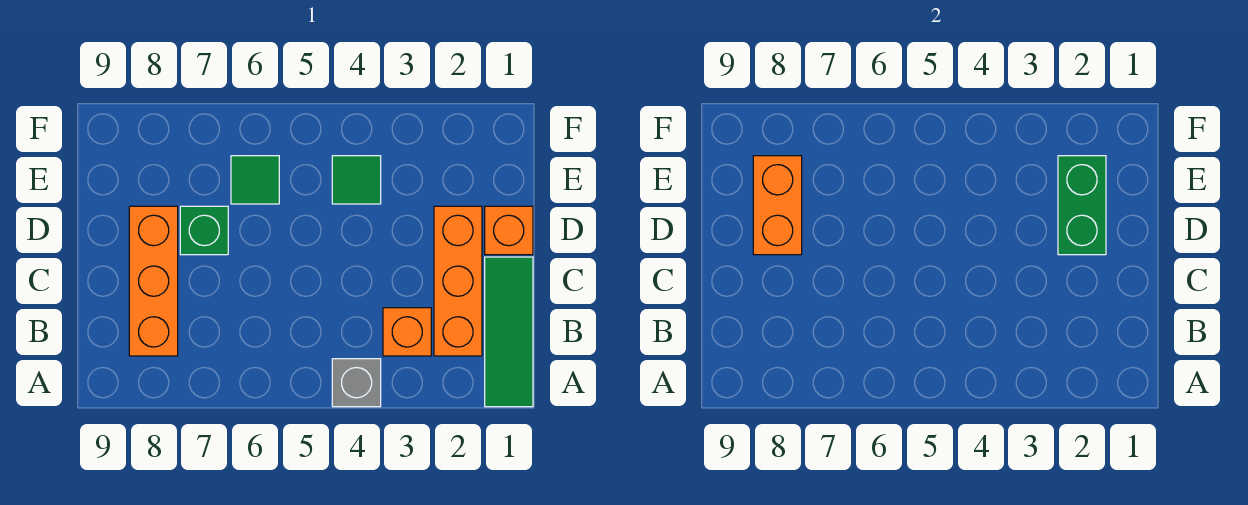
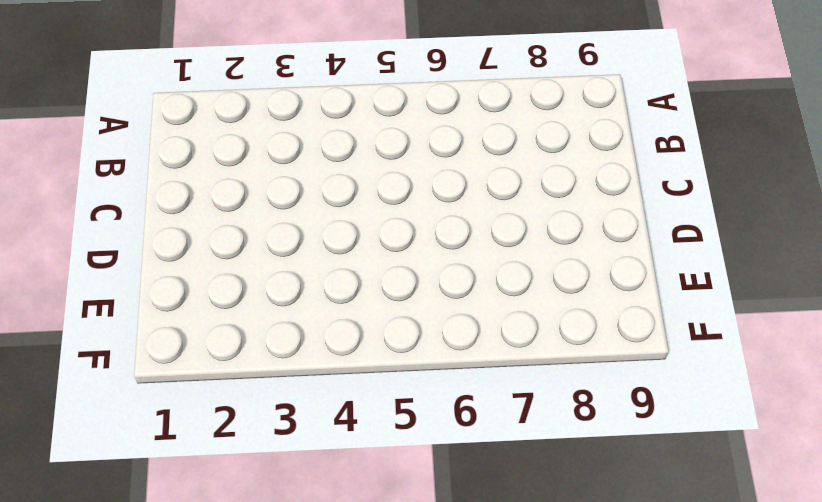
none -> green tile A1:C1 level 1
none -> grey brick A4 level 1

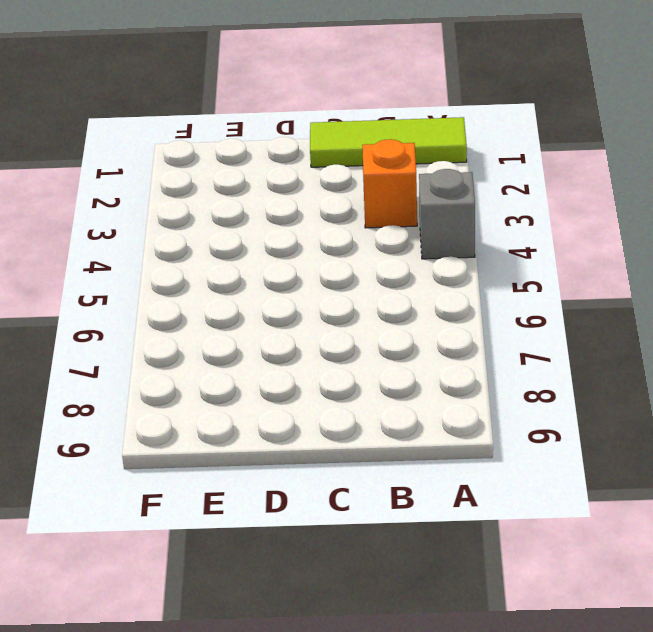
lime tile A1:C1 level 1 -> green tile A1:C1 level 1
none -> orange brick B2:D2 level 1
none -> orange brick B8:D8 level 1

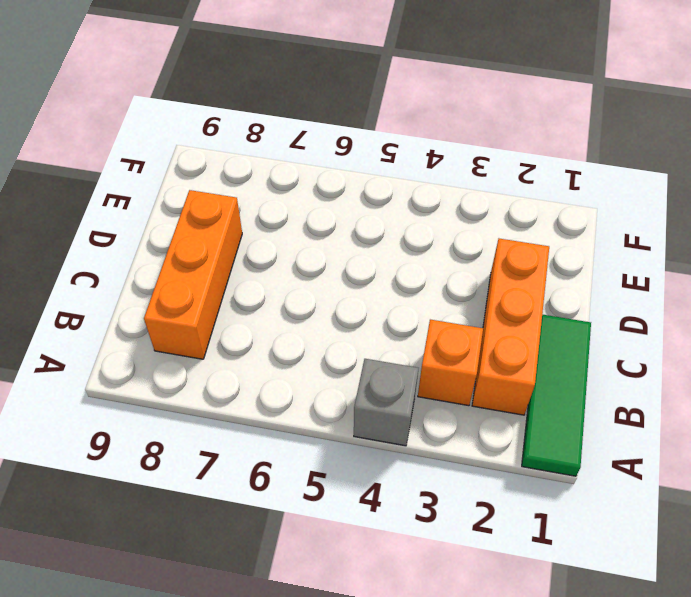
none -> orange brick D1 level 1
none -> green brick D7 level 1

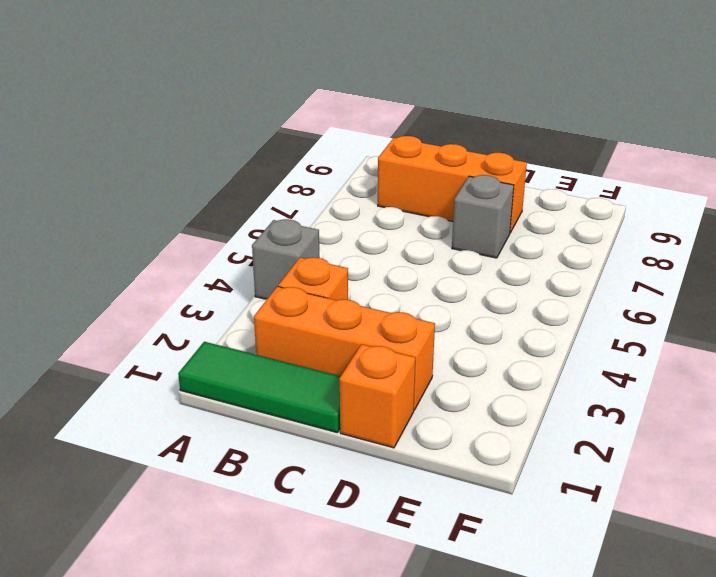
grey brick D7 level 1 -> green brick D7 level 1
none -> green tile E4 level 1
none -> green tile E6 level 1

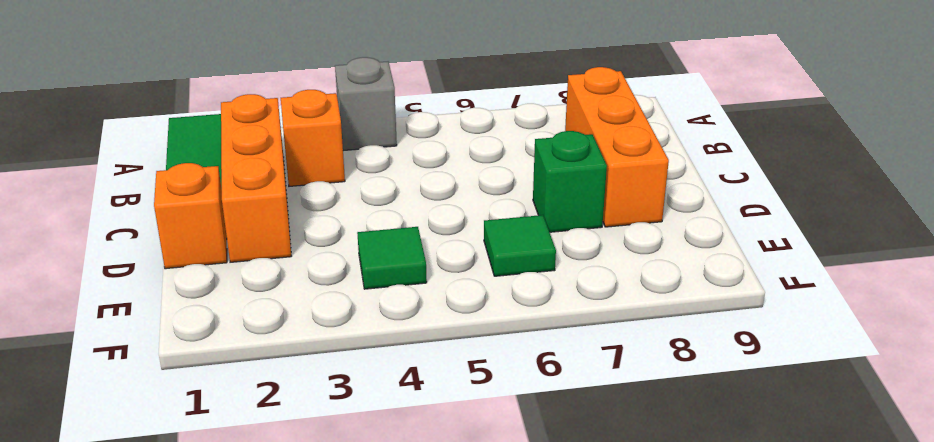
none -> green brick D2:E2 level 2
none -> orange brick D8:E8 level 2

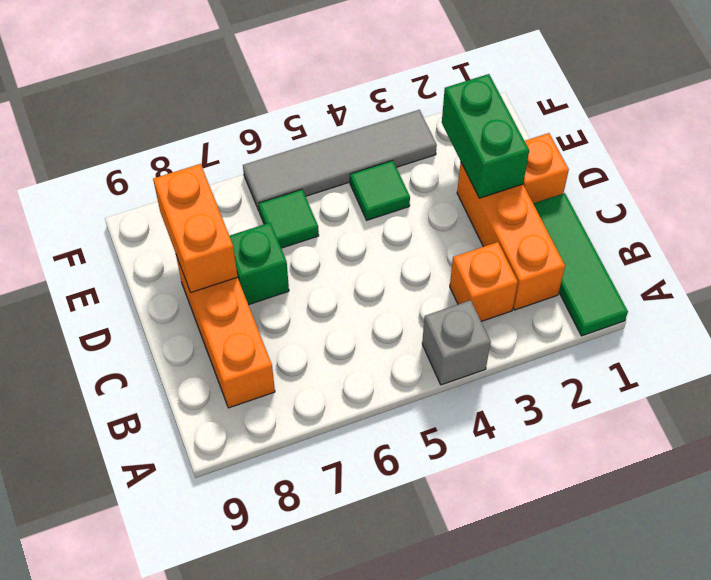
grey tile F3:F6 level 1 -> none

